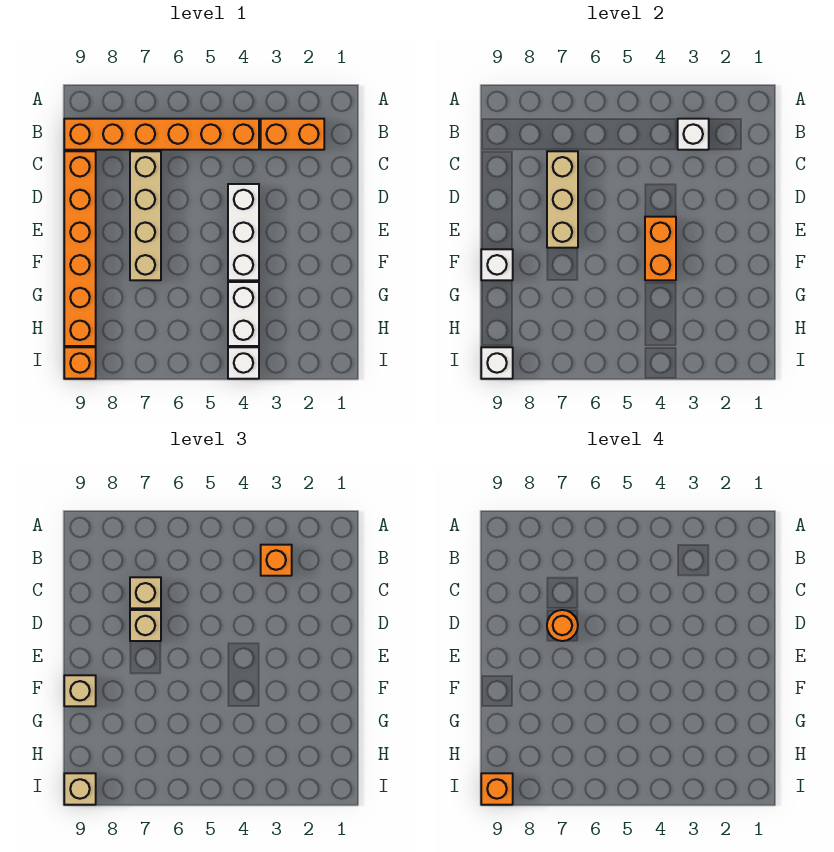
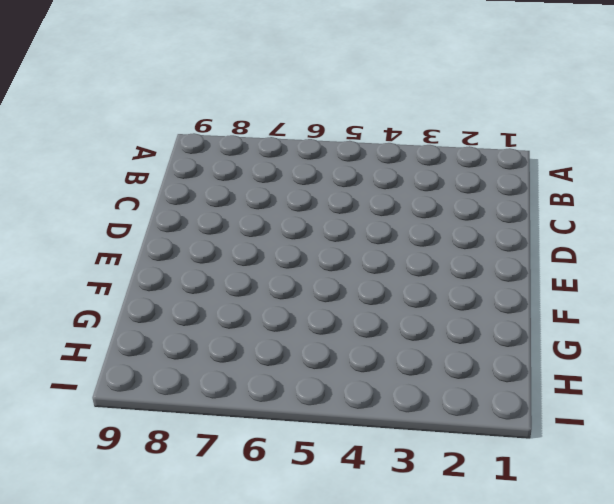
none -> orange brick B2:B3 level 1
none -> orange brick B4:B9 level 1
none -> tan brick C7:F7 level 1

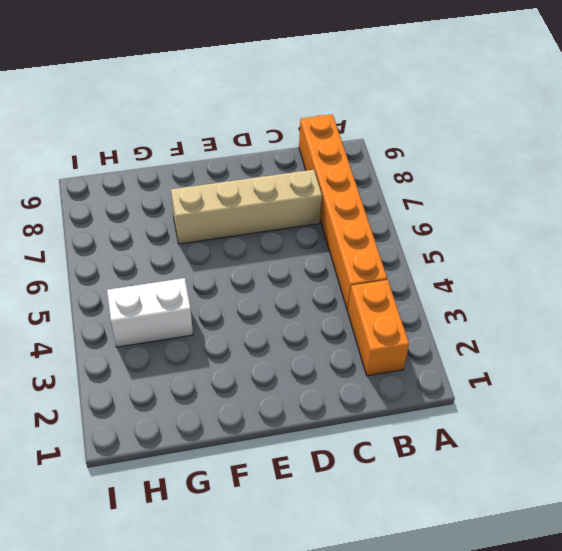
none -> orange brick C9:H9 level 1
none -> white brick D4:F4 level 1
none -> white brick I4 level 1

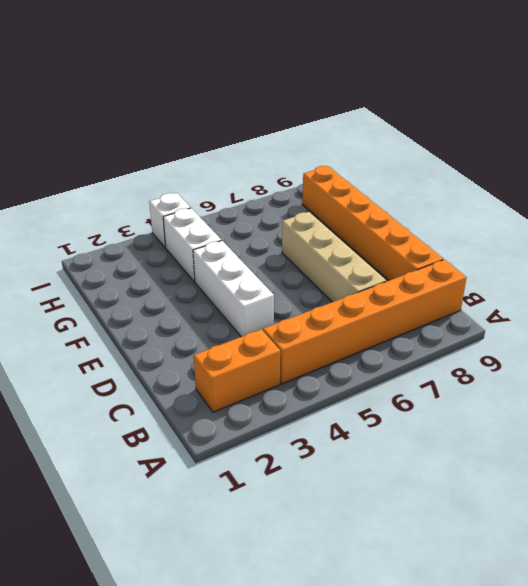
none -> orange brick I9 level 1
none -> white brick B3 level 2
none -> tan brick C7:E7 level 2

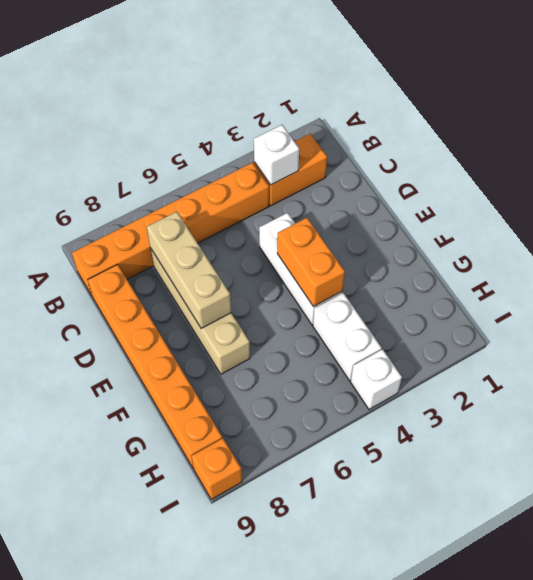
none -> white brick F9 level 2
none -> white brick I9 level 2
none -> orange brick B3 level 3

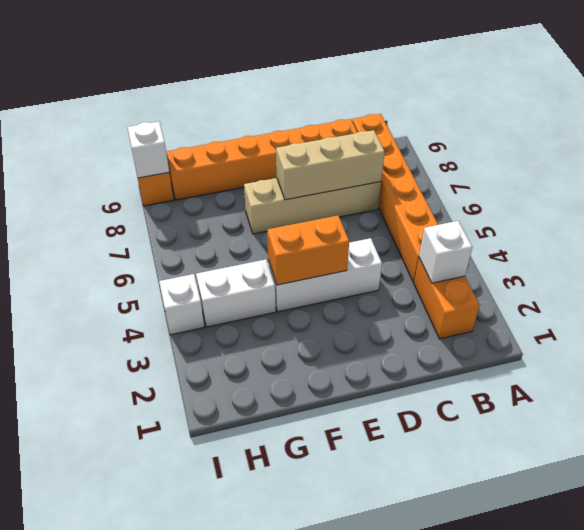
none -> white brick F9 level 2
none -> orange brick B3 level 3
none -> tan brick C7 level 3

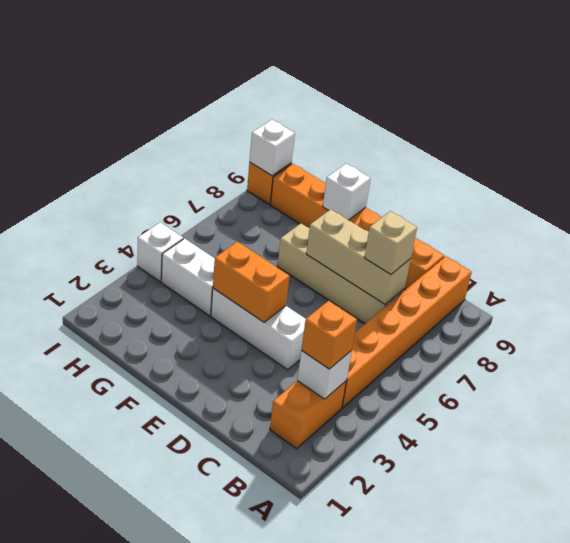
none -> tan brick D7 level 3
none -> tan brick F9 level 3
none -> tan brick I9 level 3

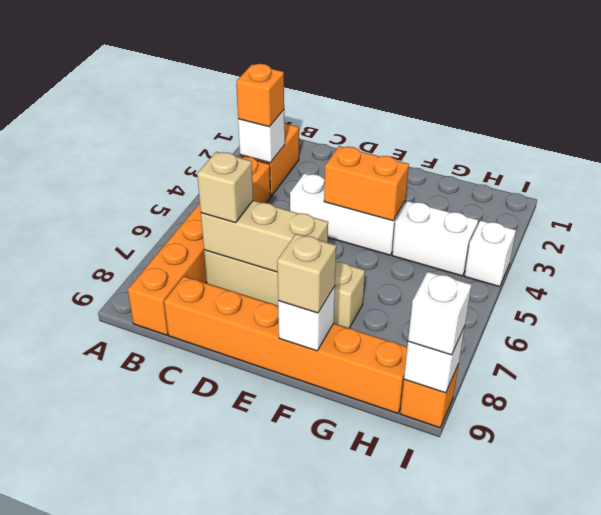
white brick I9 level 3 -> tan brick I9 level 3
none -> tan brick D7 level 3
none -> orange round brick D7 level 4
none -> orange brick I9 level 4

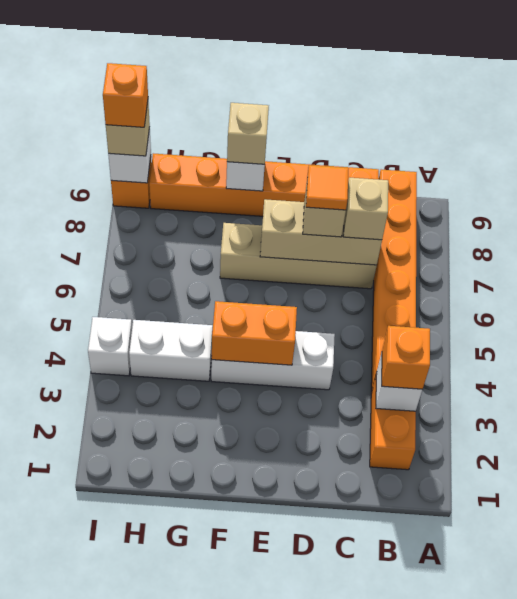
orange tile D7 level 4 -> orange round brick D7 level 4

